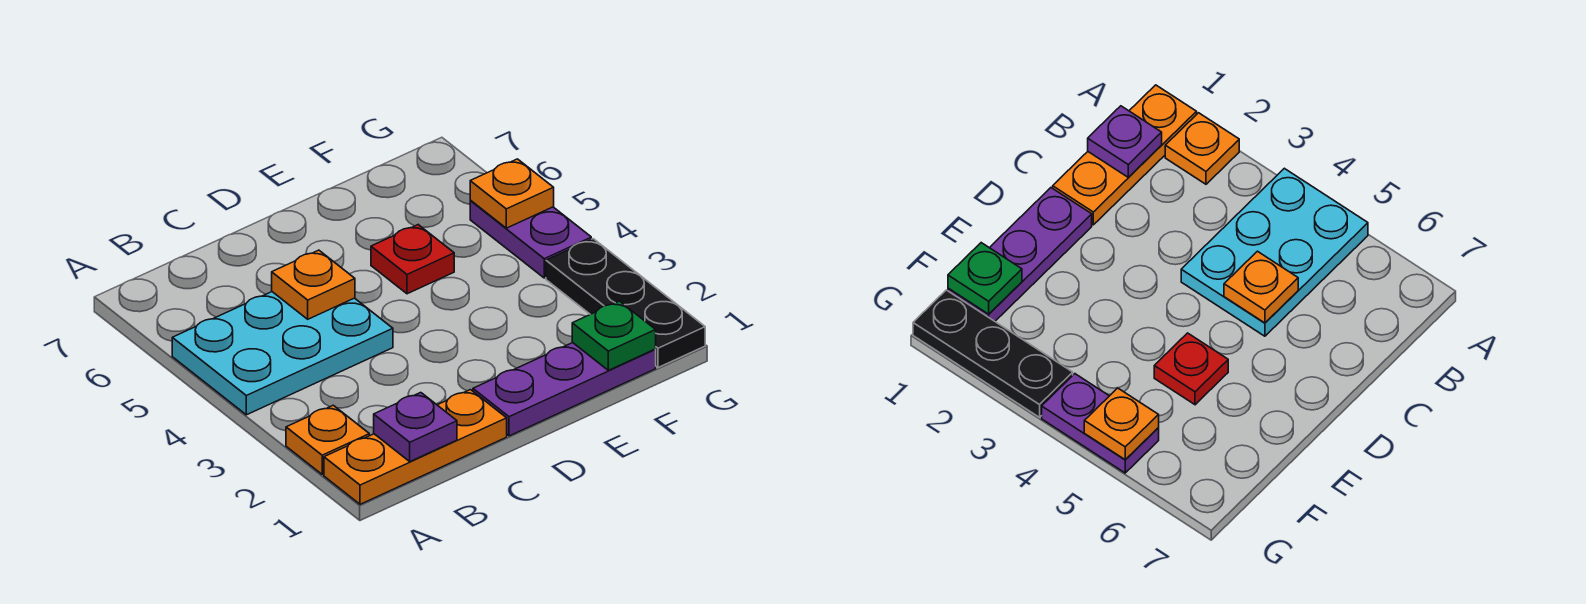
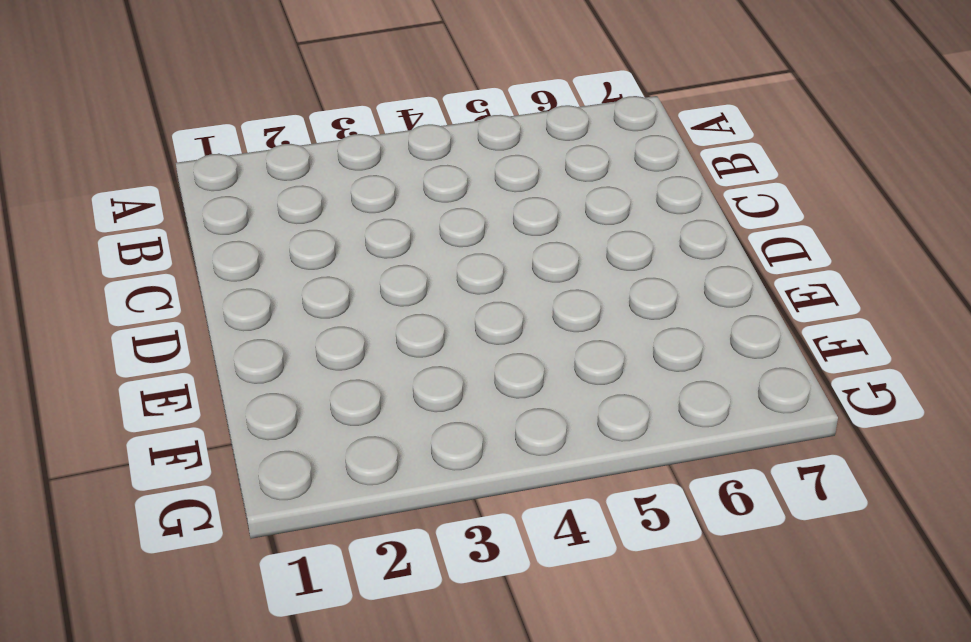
none -> orange plate A1:C1 level 1
none -> orange plate A2 level 1

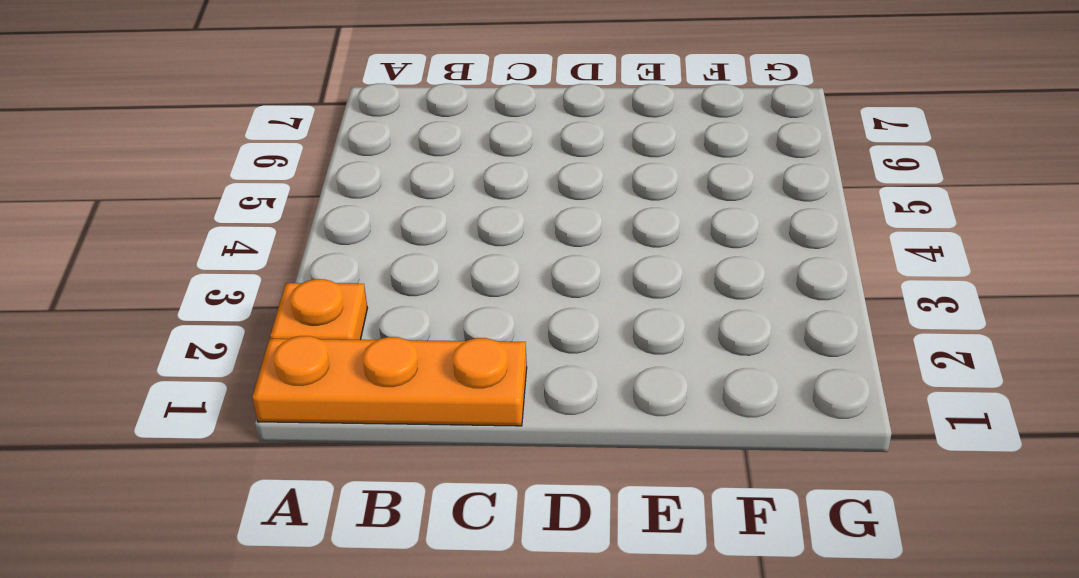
none -> cyan plate A4:C5 level 1
none -> purple plate D1:F1 level 1

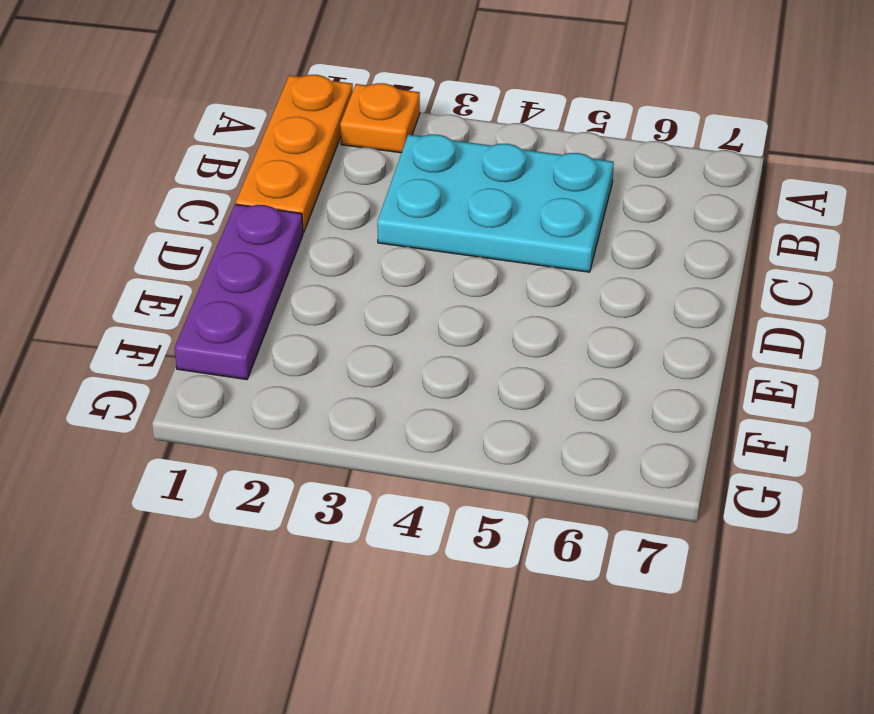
cyan plate B3:C5 level 1 -> cyan plate A4:C5 level 1
none -> red plate E5 level 1
none -> black plate G1:G3 level 1

